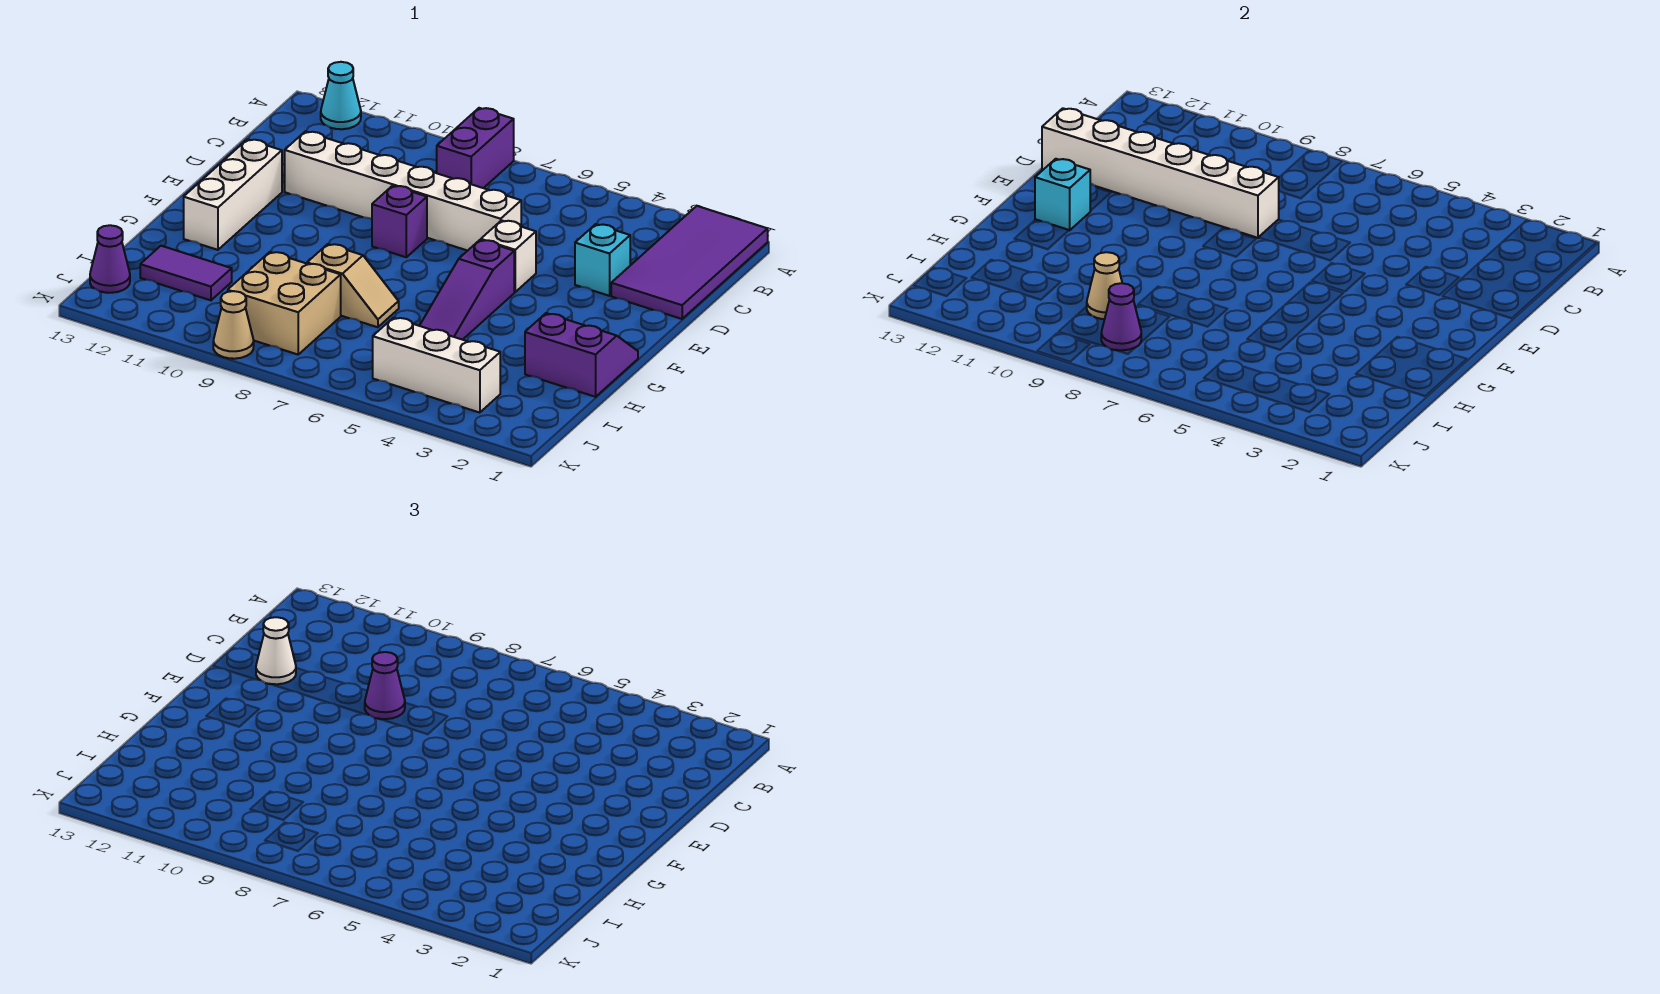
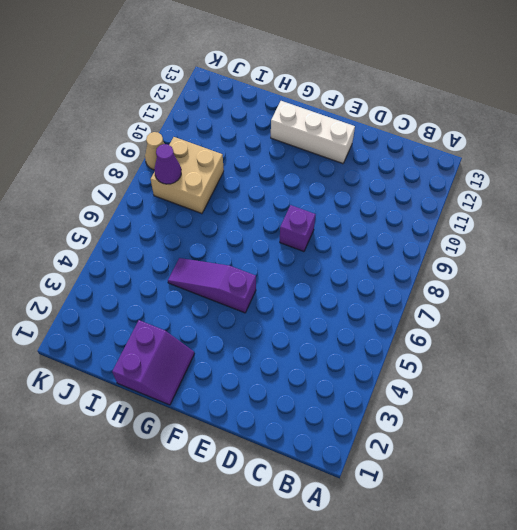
none -> purple tile A1:D2 level 1
none -> purple brick A8:B8 level 1
none -> cyan cone A12 level 1

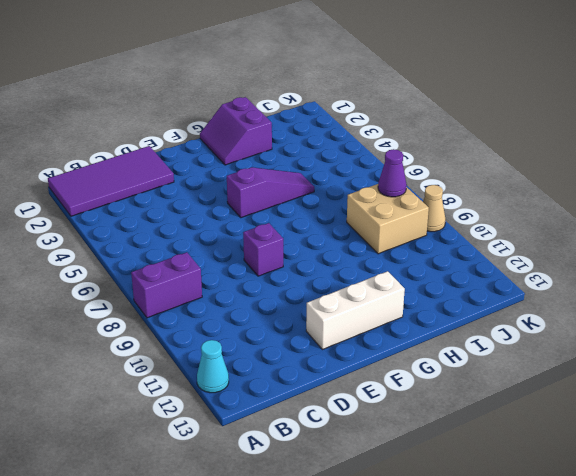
none -> cyan brick D3 level 1
none -> white brick D6:D11 level 1
none -> white brick E5 level 1

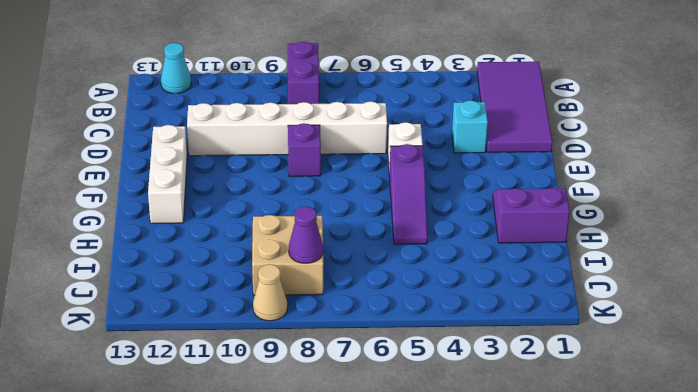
none -> tan slope H7:H8 level 1 top 8
none -> purple tile I11:I12 level 1
none -> white brick J3:J5 level 1

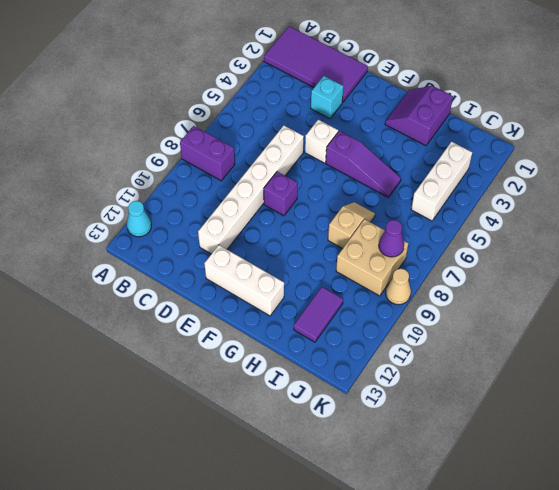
none -> purple cone J13 level 1
none -> white brick D8:D13 level 2
none -> cyan brick F12 level 2

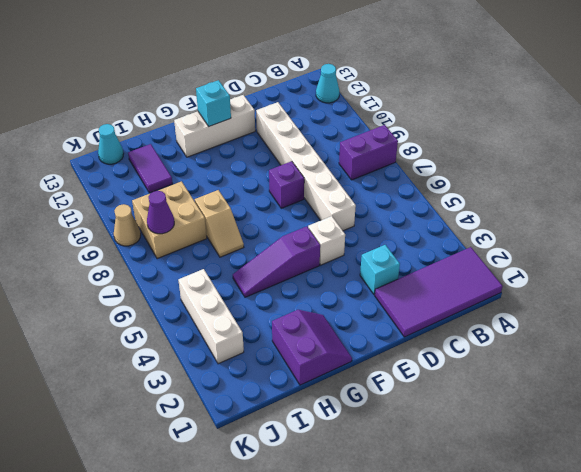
cyan cone J13 level 1 -> purple cone J13 level 1
none -> white brick D8:D13 level 2
none -> tan cone I9 level 2
none -> purple cone D9 level 3

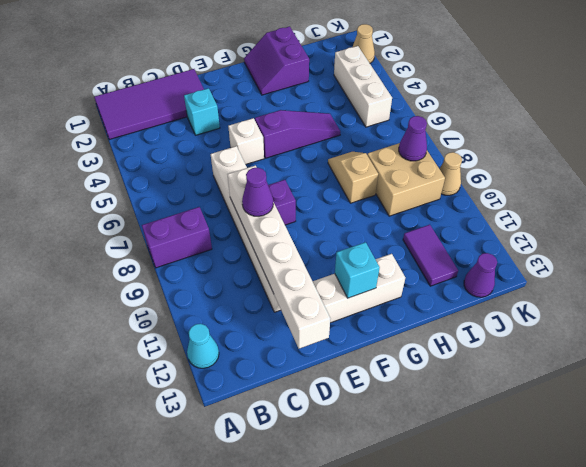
tan cone K2 level 1 -> tan cone I9 level 2
none -> white cone D12 level 3

